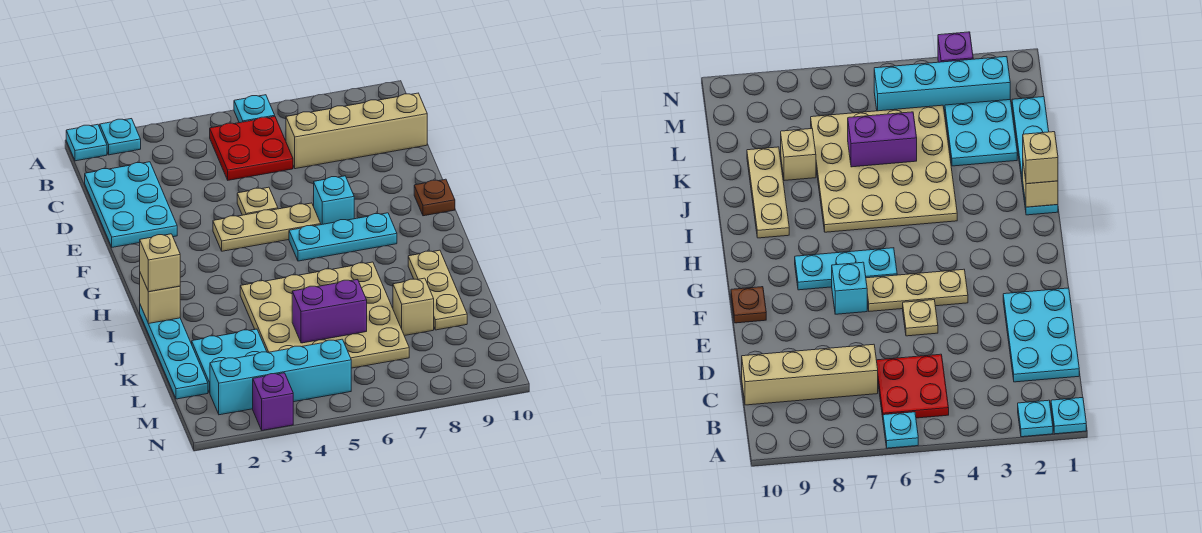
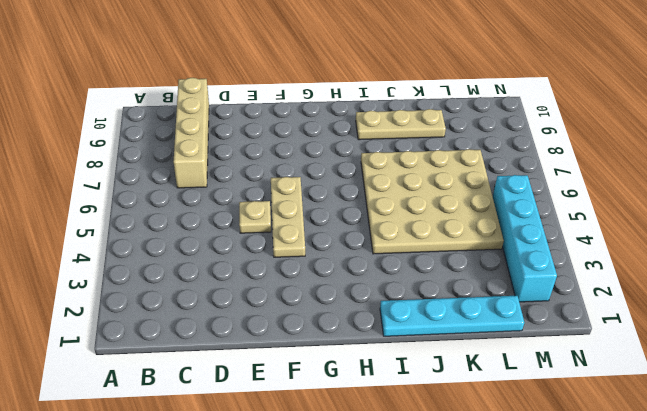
none -> cyan plate A1 level 1
none -> cyan plate A2 level 1
none -> cyan plate A6 level 1

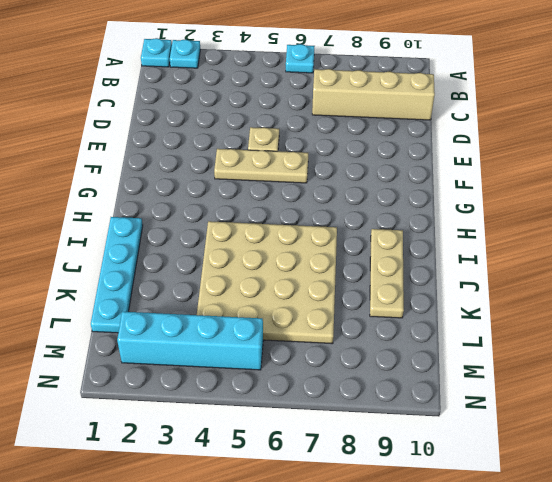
none -> red plate B5:C6 level 1
none -> cyan plate C1:E2 level 1
none -> cyan brick F7 level 1

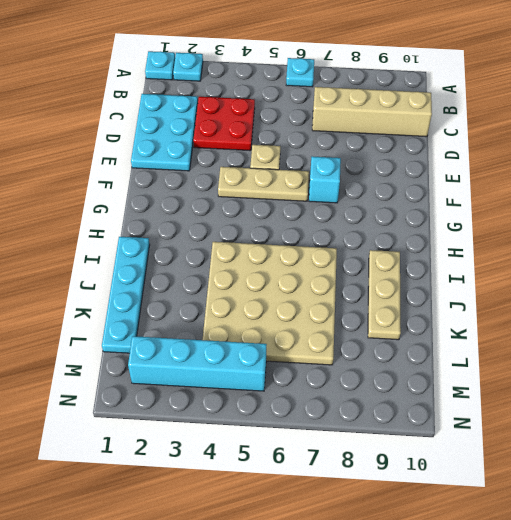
red plate C3:D4 level 1 -> red plate B5:C6 level 1
none -> brown plate F10 level 1
none -> cyan plate G6:G8 level 1
none -> cyan plate K2:L3 level 1

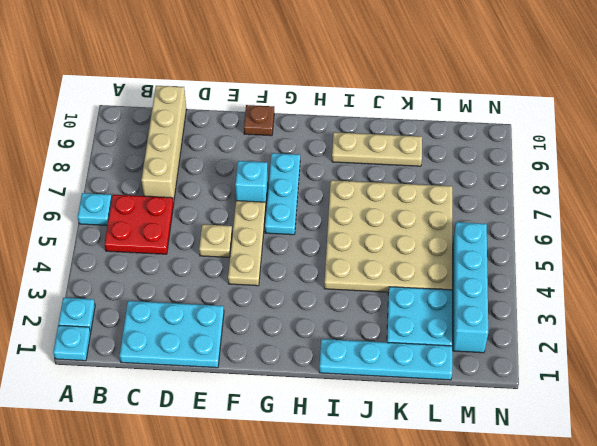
none -> tan brick K8 level 1
none -> purple brick N3 level 1
none -> tan brick I1 level 2

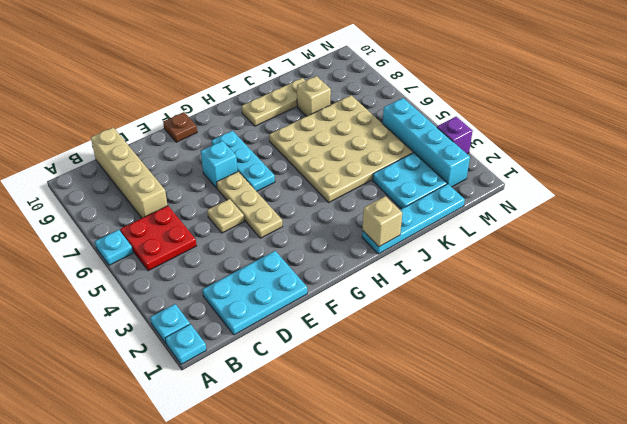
none -> purple brick K5:K6 level 2
none -> tan brick I1 level 3

